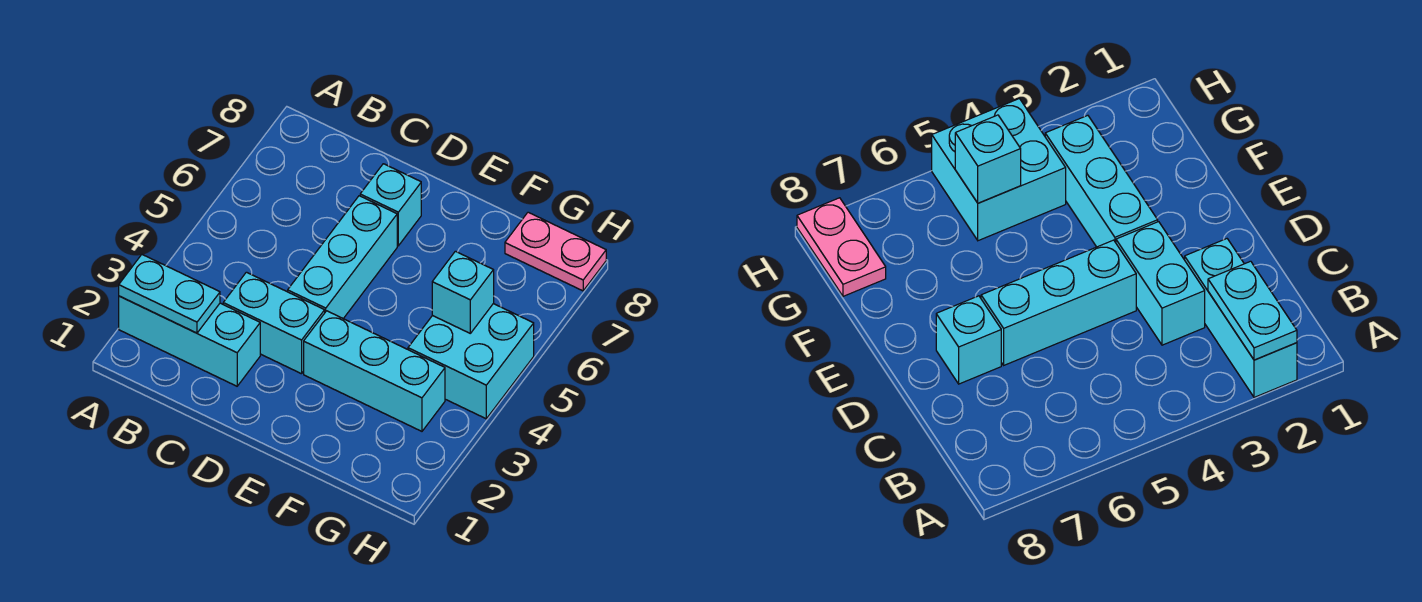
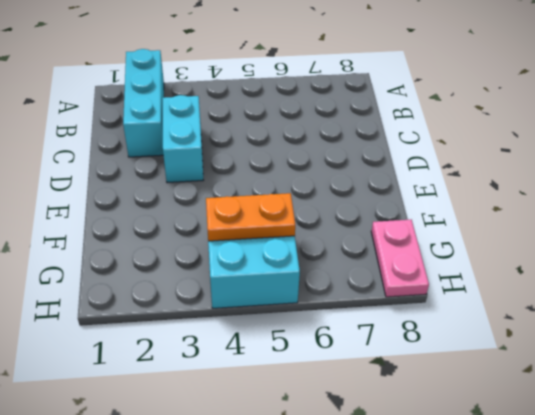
orange plate G4:G5 level 2 -> cyan brick G5 level 2
none -> cyan brick D4:D6 level 1
none -> cyan brick D7 level 1

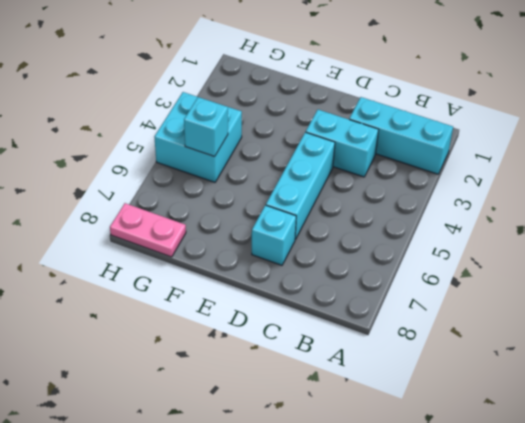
none -> cyan brick E3:G3 level 1
none -> cyan plate A2:B2 level 2

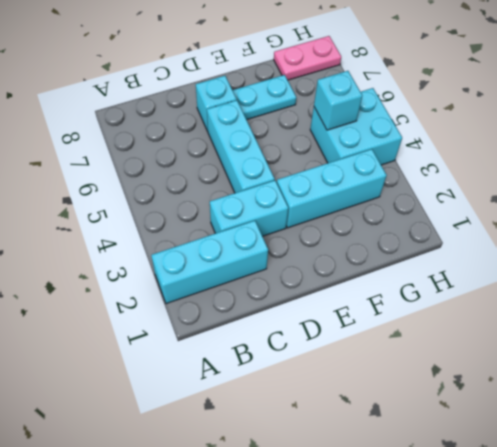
cyan plate E7:F7 level 1 -> cyan plate A2:B2 level 2

